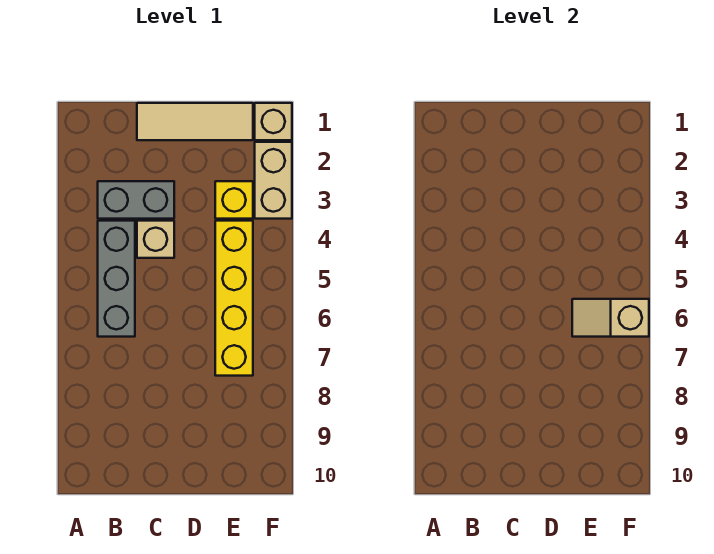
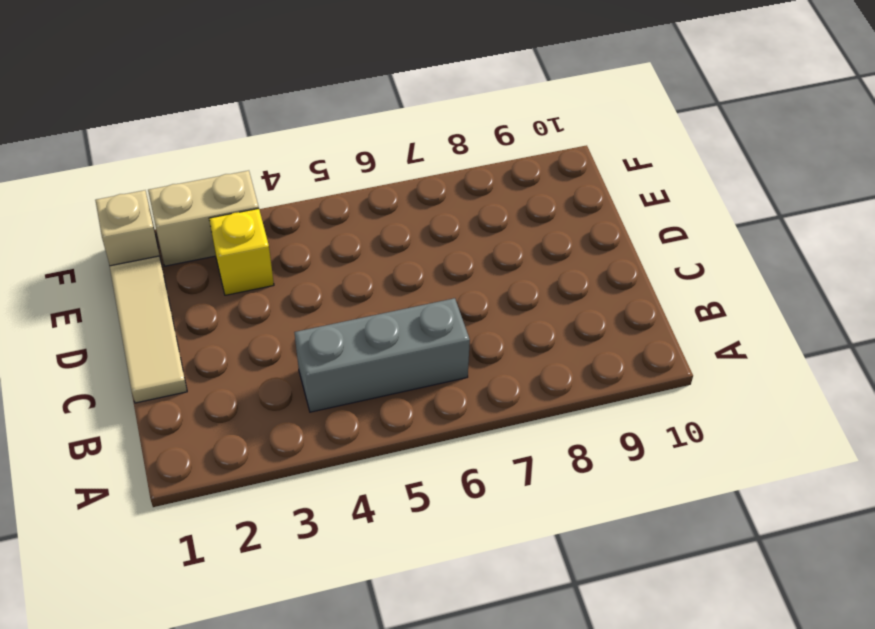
none -> grey brick B3:C3 level 1
none -> tan brick C4 level 1

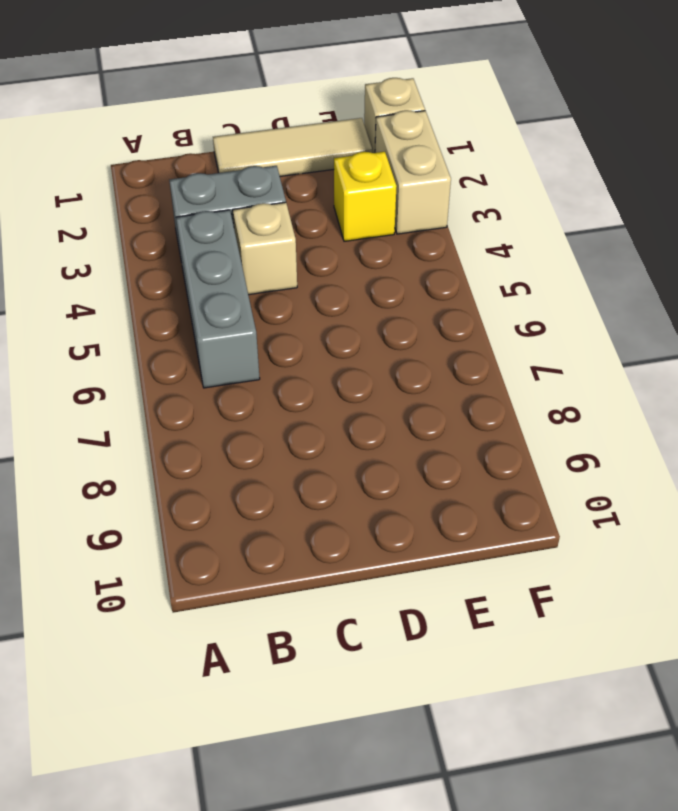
none -> yellow brick E4:E7 level 1
none -> tan slope E6:F6 level 2 top F

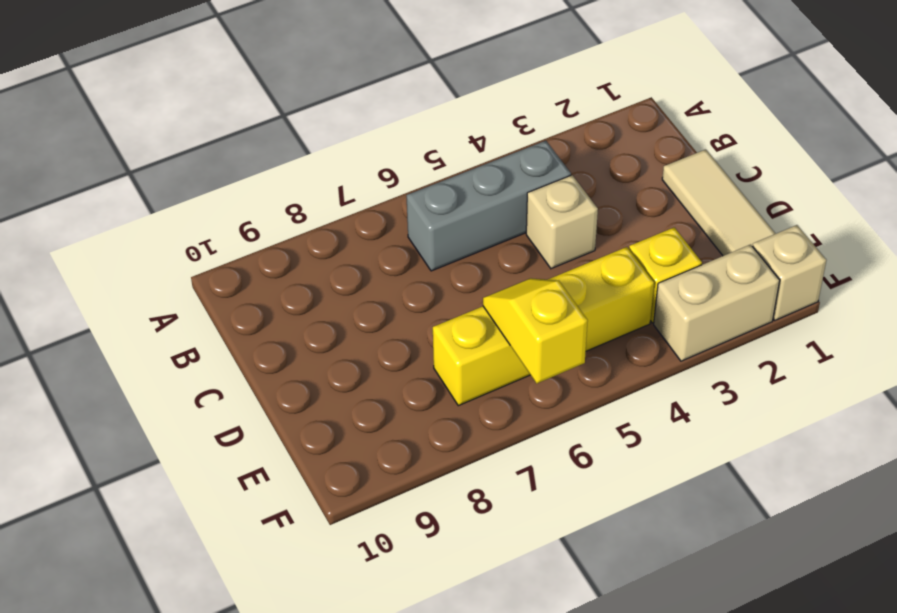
yellow slope E6:F6 level 2 top F -> tan slope E6:F6 level 2 top F
none -> grey brick B3:C3 level 1

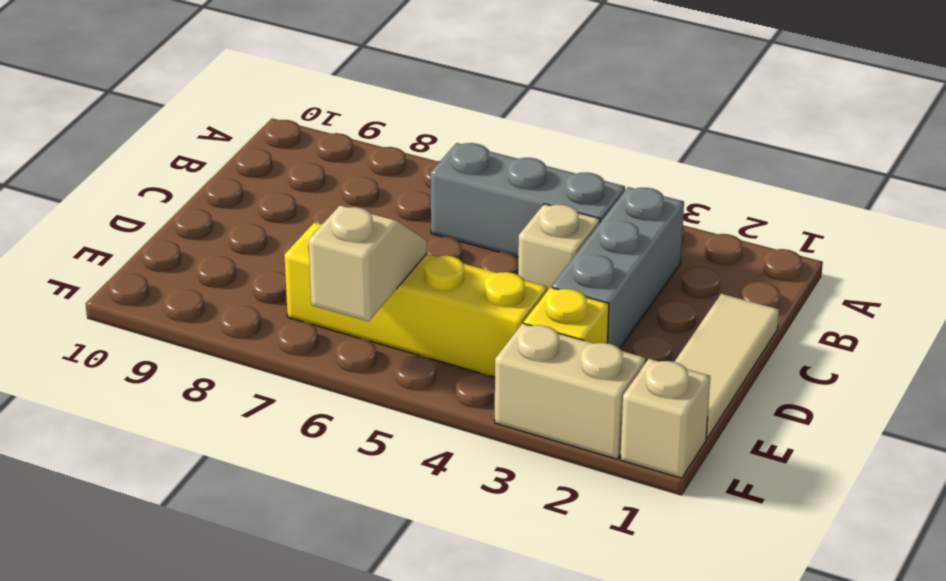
grey brick B3:D3 level 1 -> grey brick B3:C3 level 1

